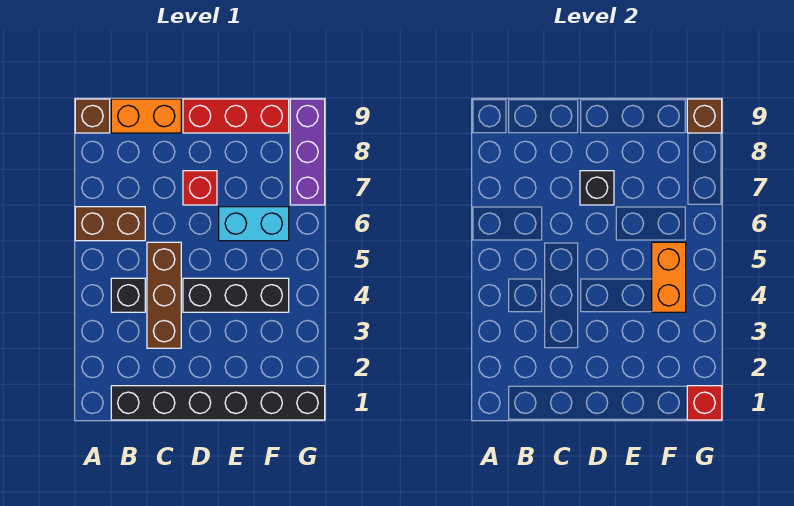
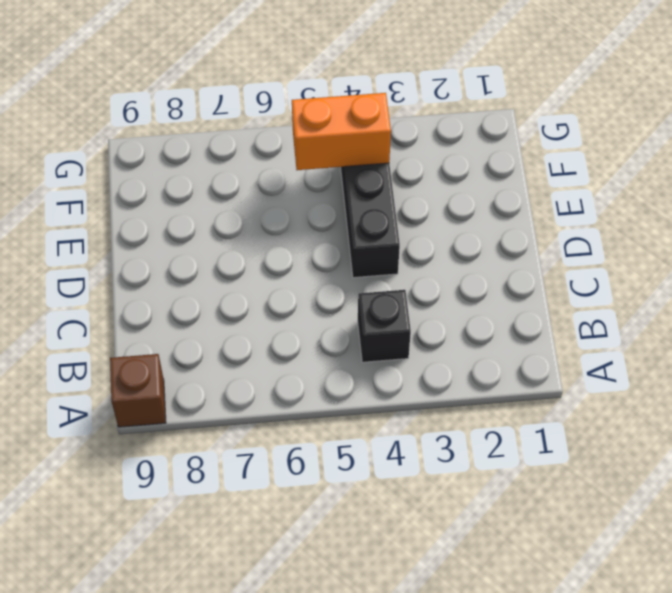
none -> brown brick A6:B6 level 1
none -> black brick B1:G1 level 1
none -> orange brick B9:C9 level 1

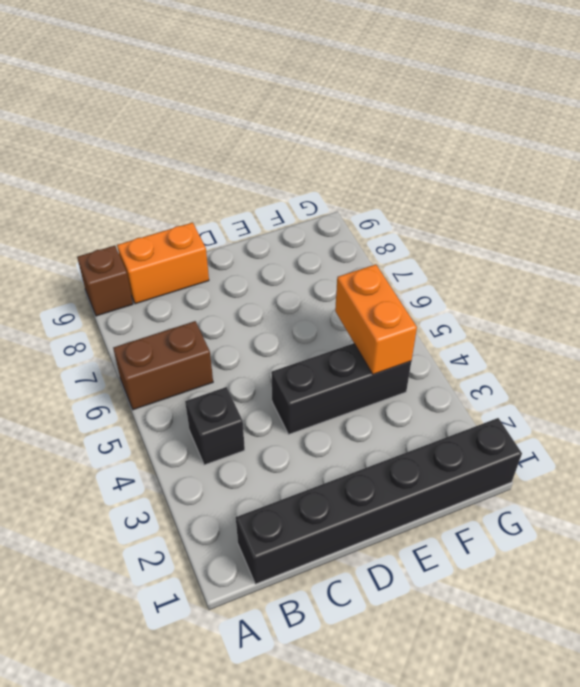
none -> brown brick C3:C5 level 1
none -> red brick D7 level 1
none -> red brick D9:F9 level 1

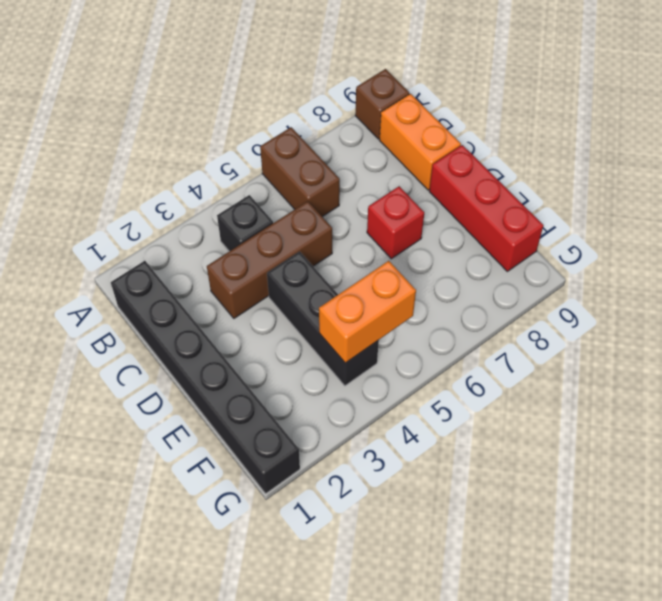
none -> cyan brick E6:F6 level 1
none -> purple brick G7:G9 level 1
none -> black brick D7 level 2

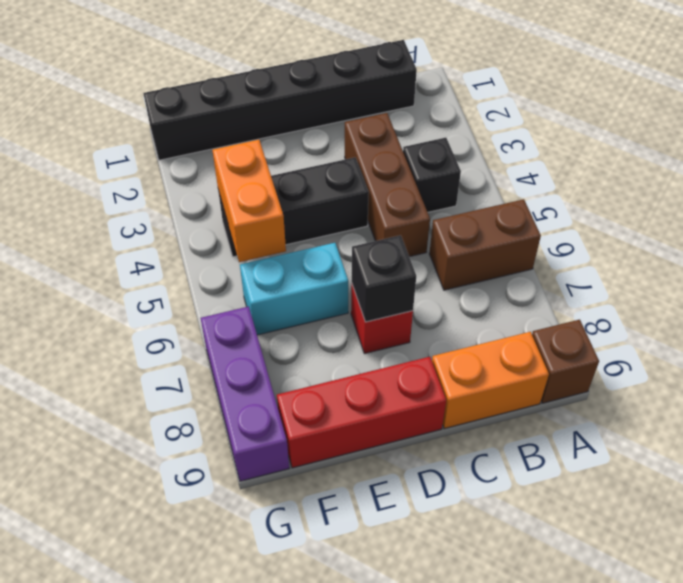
none -> red brick G1 level 2
none -> brown brick G9 level 2

